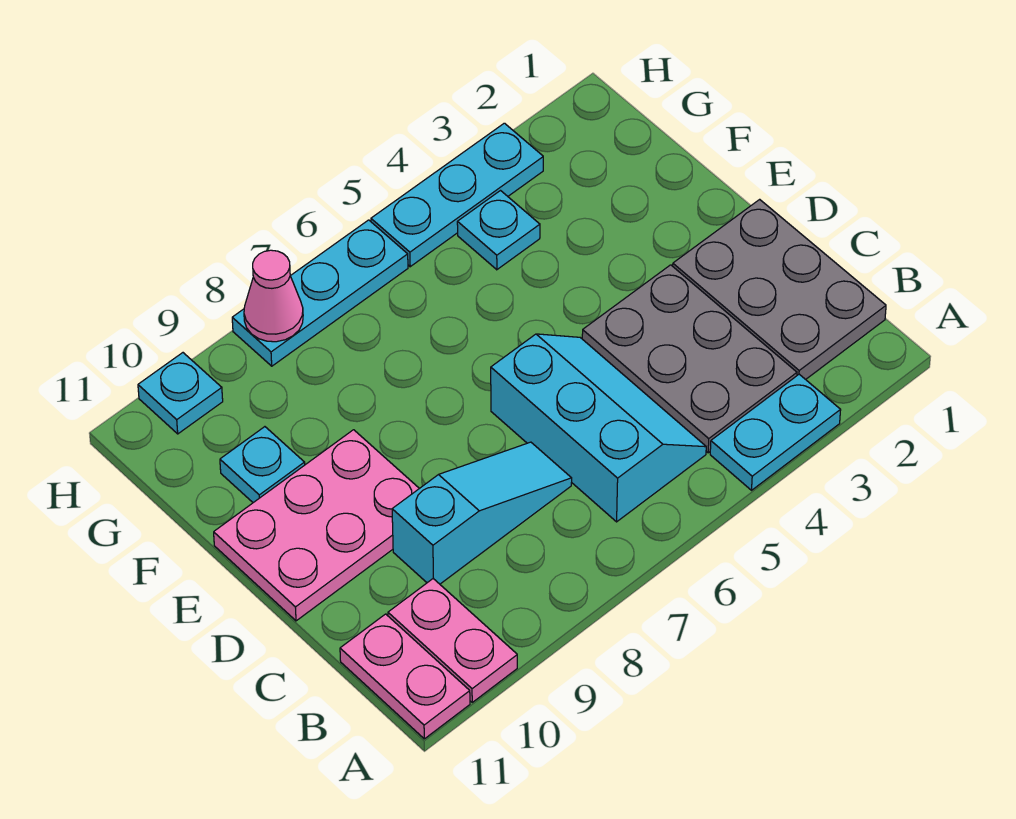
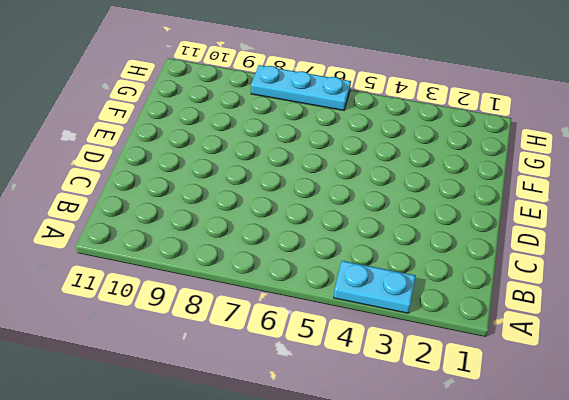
none -> pink plate A10:B10 level 1
none -> pink plate A11:B11 level 1
none -> grey plate B1:D2 level 1

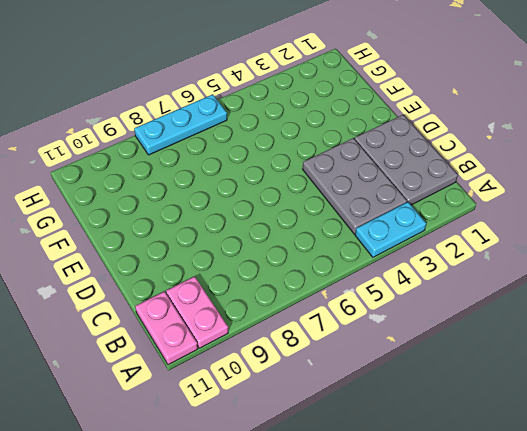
none -> cyan slope B5:D6 level 1 top 6
none -> cyan slope C7:C9 level 1 top 9
none -> pink plate D9:E11 level 1

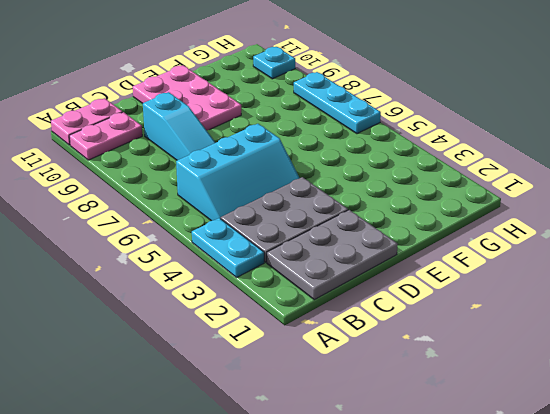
none -> cyan plate F10 level 1
none -> cyan plate G4 level 1
none -> cyan plate H3:H5 level 1

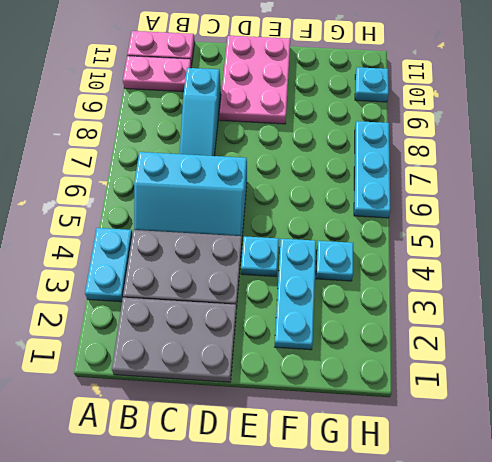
cyan plate E4 level 1 -> cyan plate F10 level 1
cyan plate F2:F4 level 1 -> cyan plate H3:H5 level 1
none -> pink cone H8 level 2

